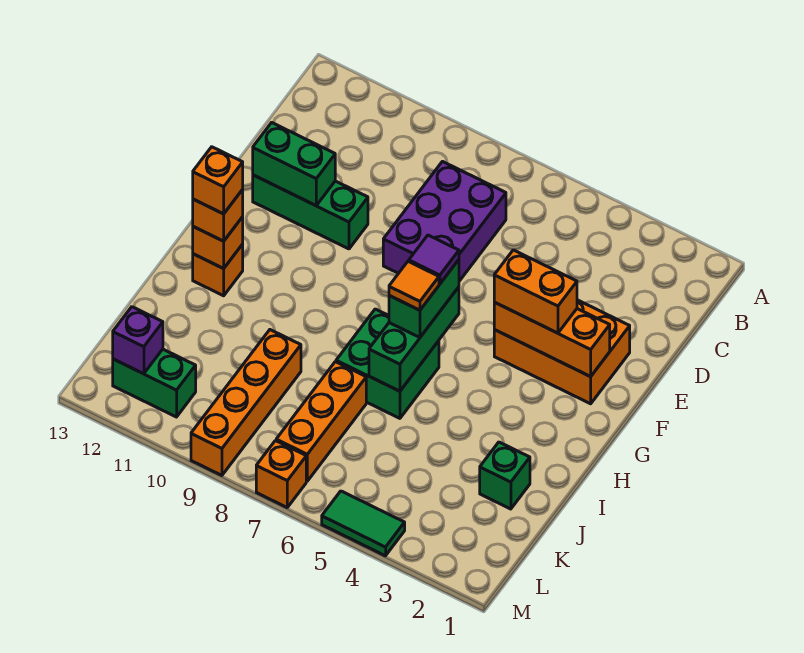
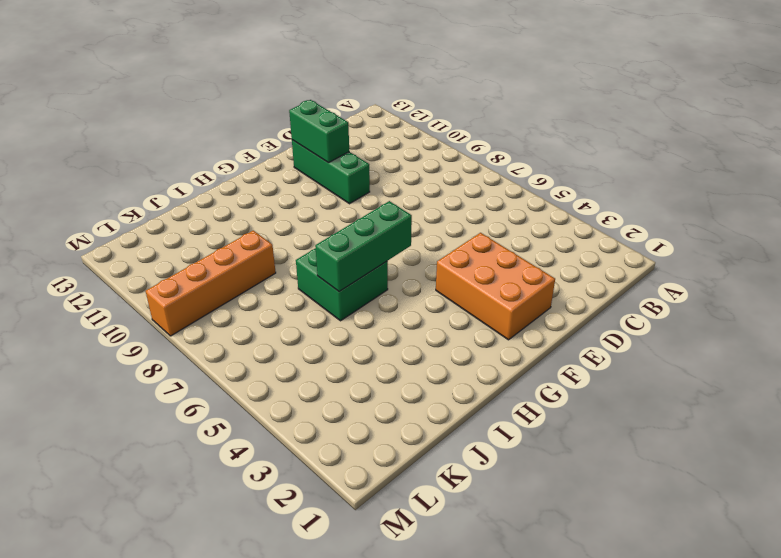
none -> purple brick C7:E8 level 1
none -> orange brick H12 level 1
none -> green brick J2 level 1

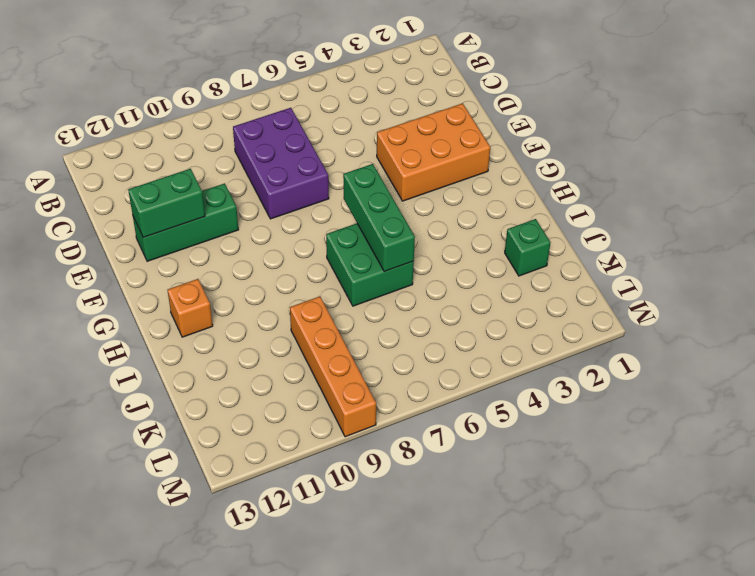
none -> orange brick J7:L7 level 1
none -> green brick L11:L12 level 1
none -> green tile M4:M5 level 1

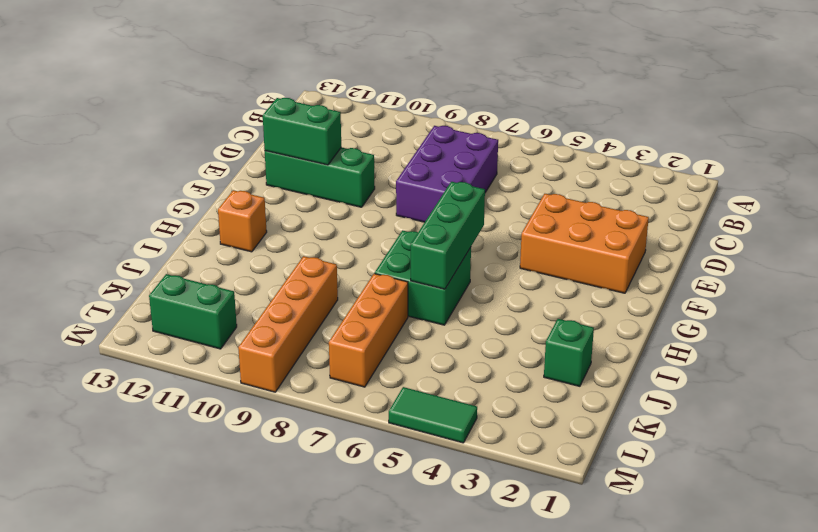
none -> orange brick M7 level 1
none -> orange brick F2:F4 level 2
none -> orange brick H12 level 2

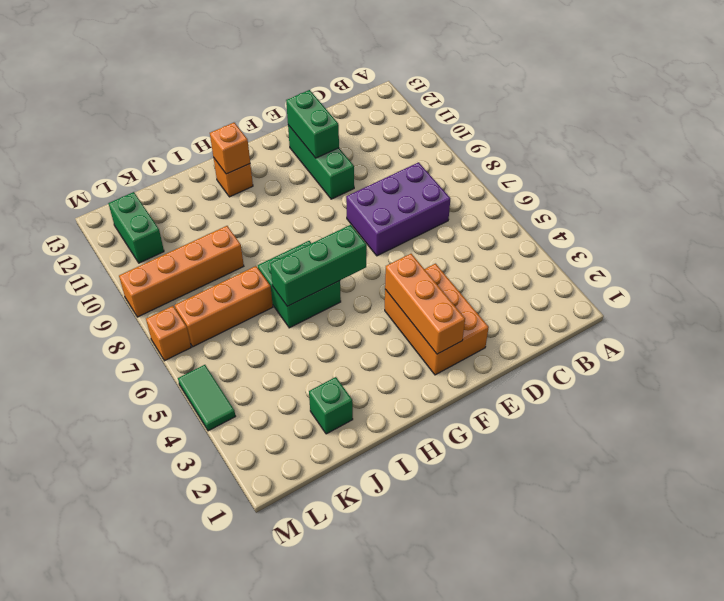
none -> purple brick L12 level 2
none -> orange brick F3:F4 level 3
none -> green brick G6:H6 level 3

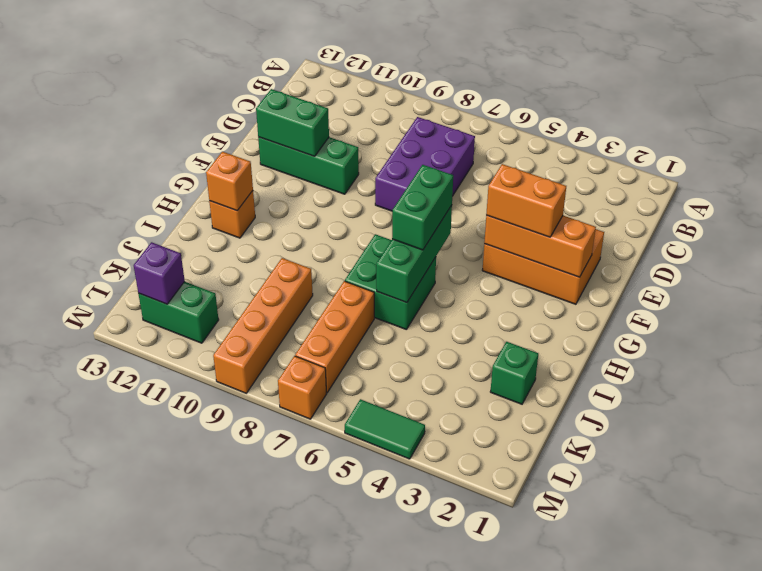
none -> orange brick H12 level 3
none -> purple tile G6 level 4
none -> orange tile H6 level 4

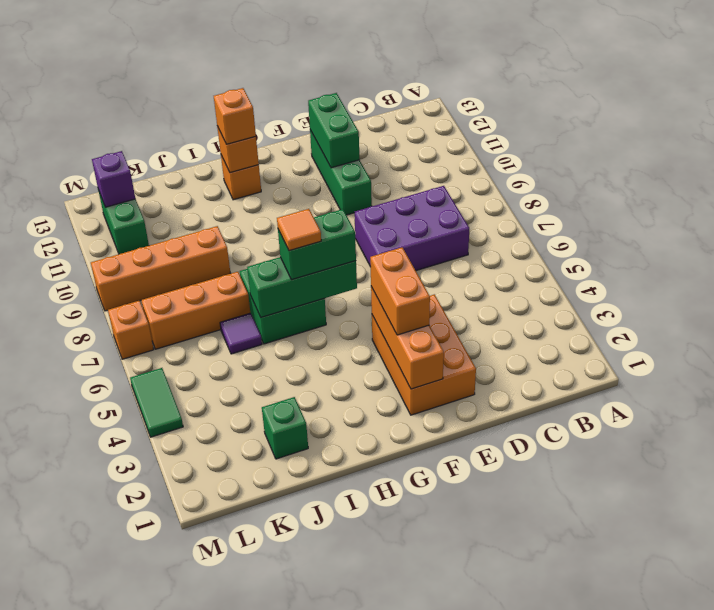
purple tile J6 level 1 -> purple tile G6 level 4
none -> orange brick H12 level 4

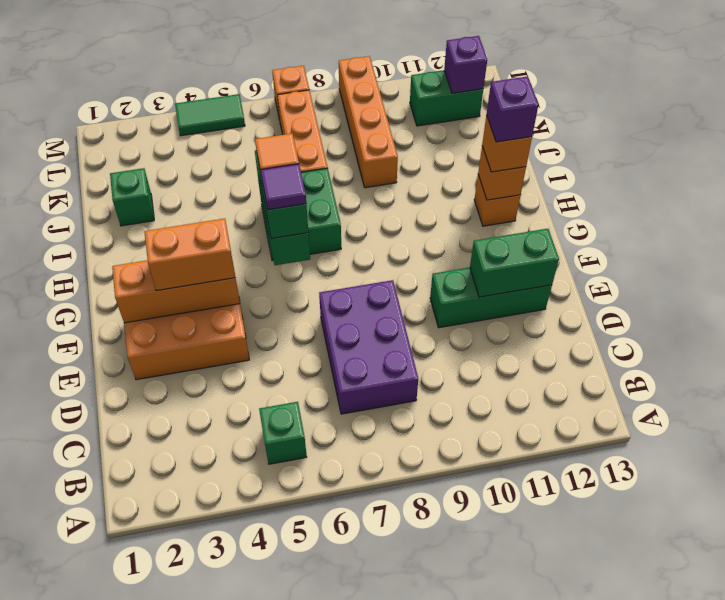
green brick B5 level 1 -> none
purple brick H12 level 4 -> orange brick H12 level 4

